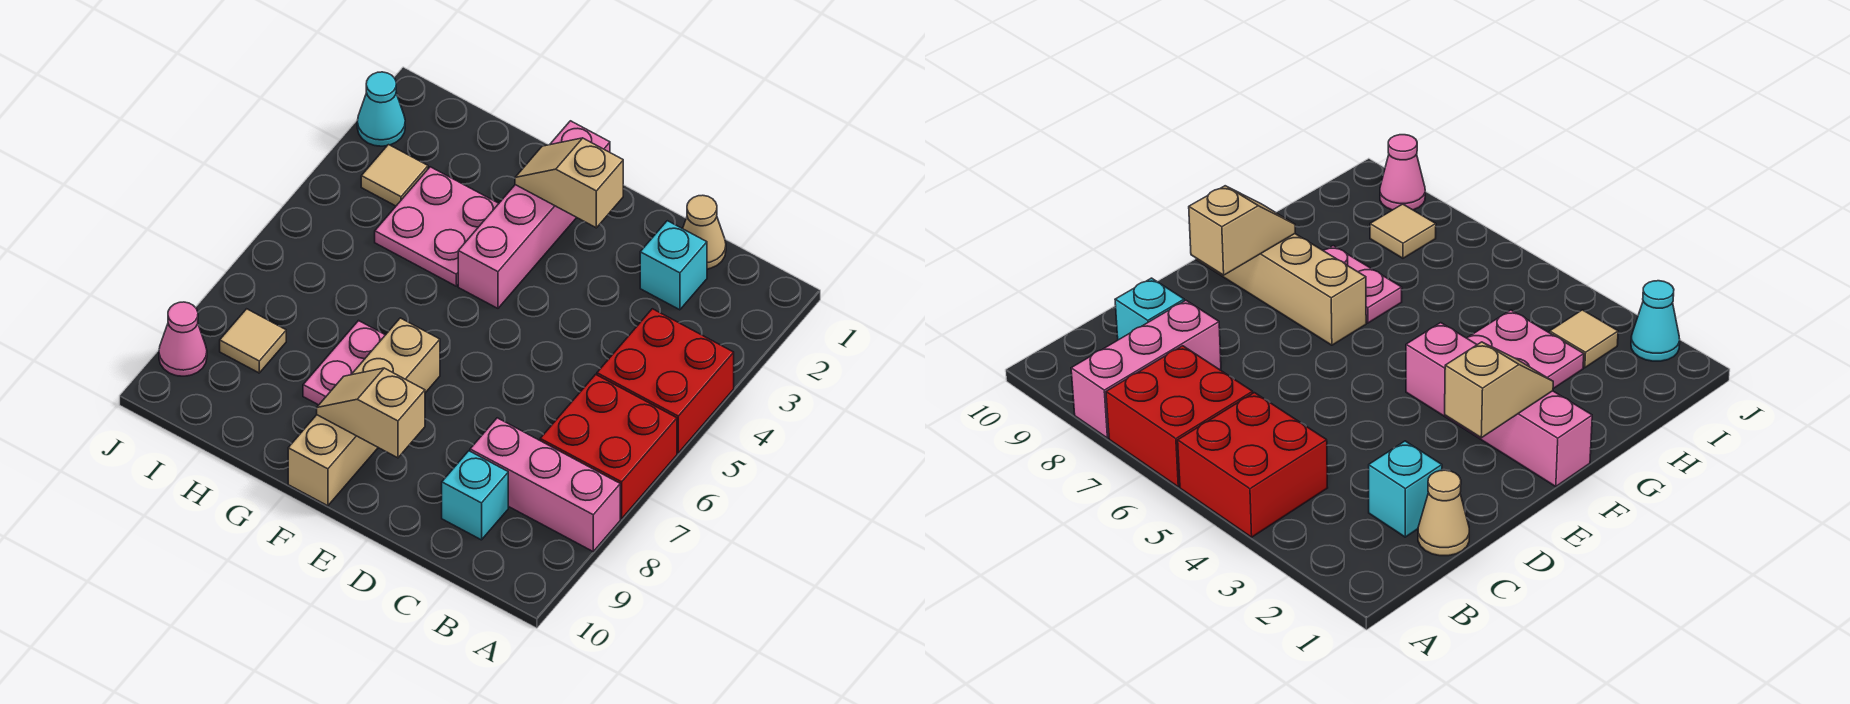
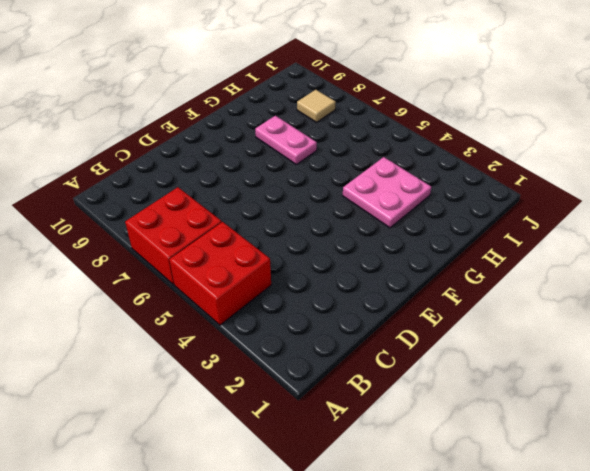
none -> pink brick A8:C8 level 1
none -> tan cone C1 level 1
none -> cyan brick C2 level 1

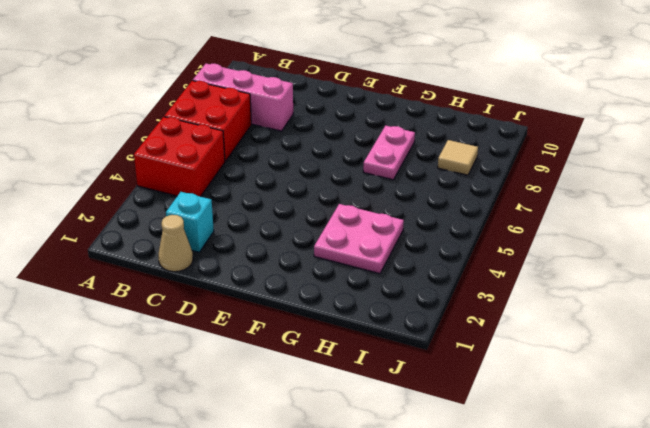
none -> cyan brick C9 level 1
none -> pink brick F1:F4 level 1
none -> tan brick F7:F10 level 1

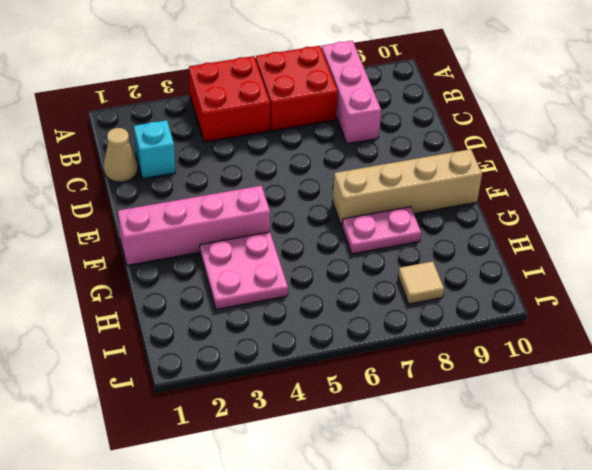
none -> cyan brick C9 level 1
none -> tan tile I3 level 1
none -> cyan cone J2 level 1

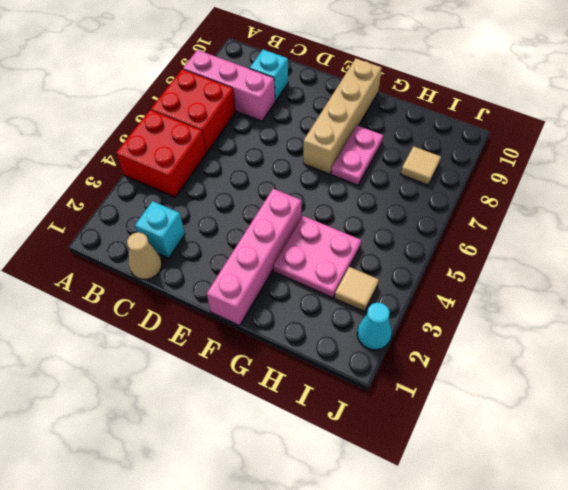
none -> pink cone J9 level 1
none -> tan slope E2:F2 level 2 top E
none -> tan slope E9:F9 level 2 top E

